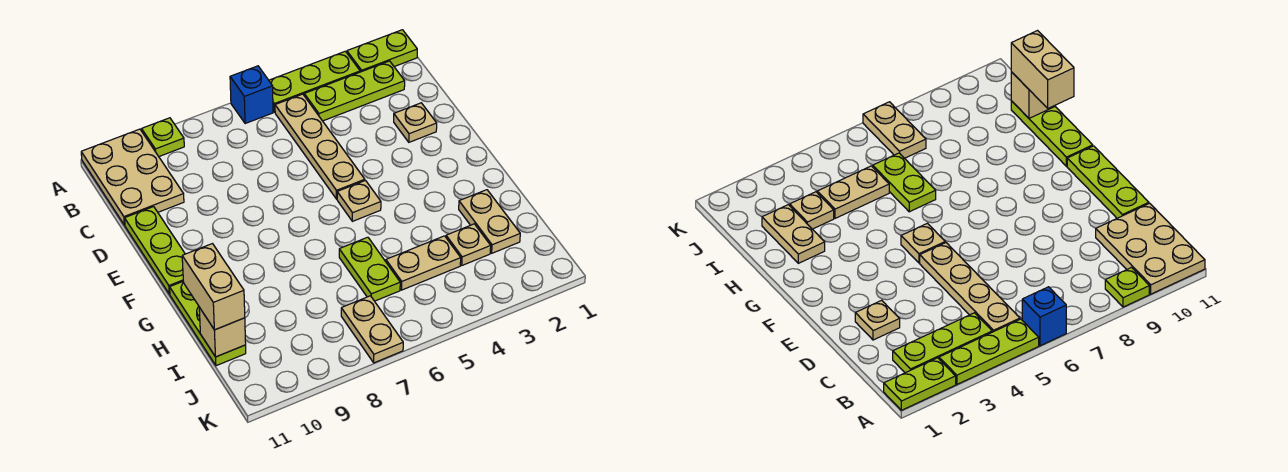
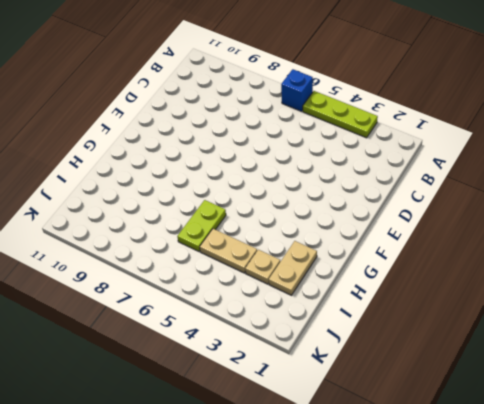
none -> lime plate A1:A2 level 1
none -> lime plate A9 level 1
none -> tan plate A10:C11 level 1

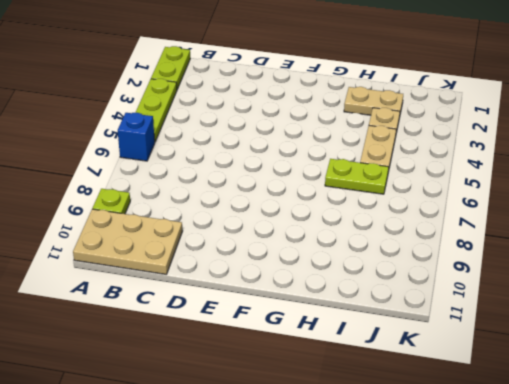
none -> lime plate B2:B4 level 1
none -> tan plate B5:E5 level 1
none -> tan plate D2 level 1

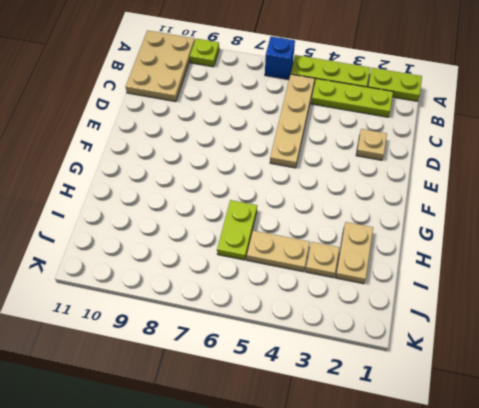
none -> lime plate D11:F11 level 1
none -> tan plate F5 level 1
none -> lime plate G11:I11 level 1

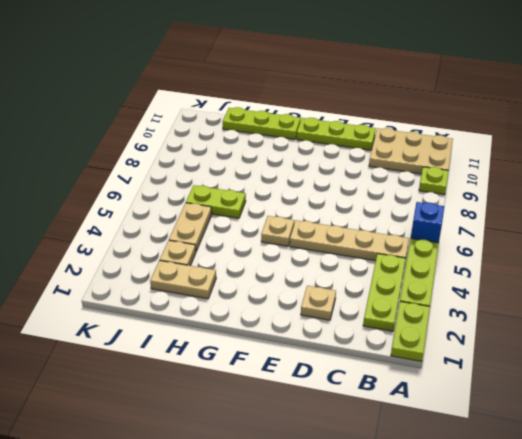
none -> tan plate J7:K7 level 1
none -> tan brick I11 level 2
none -> tan brick H11:I11 level 3

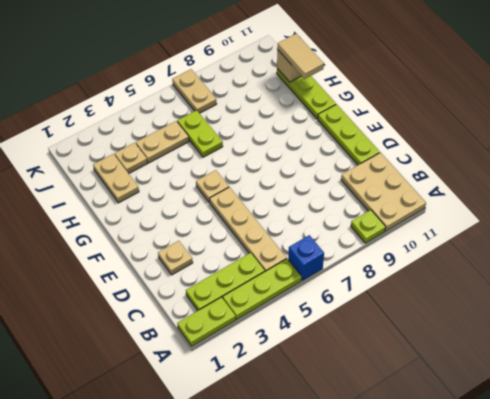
tan tile H11:I11 level 3 -> tan brick H11:I11 level 3

